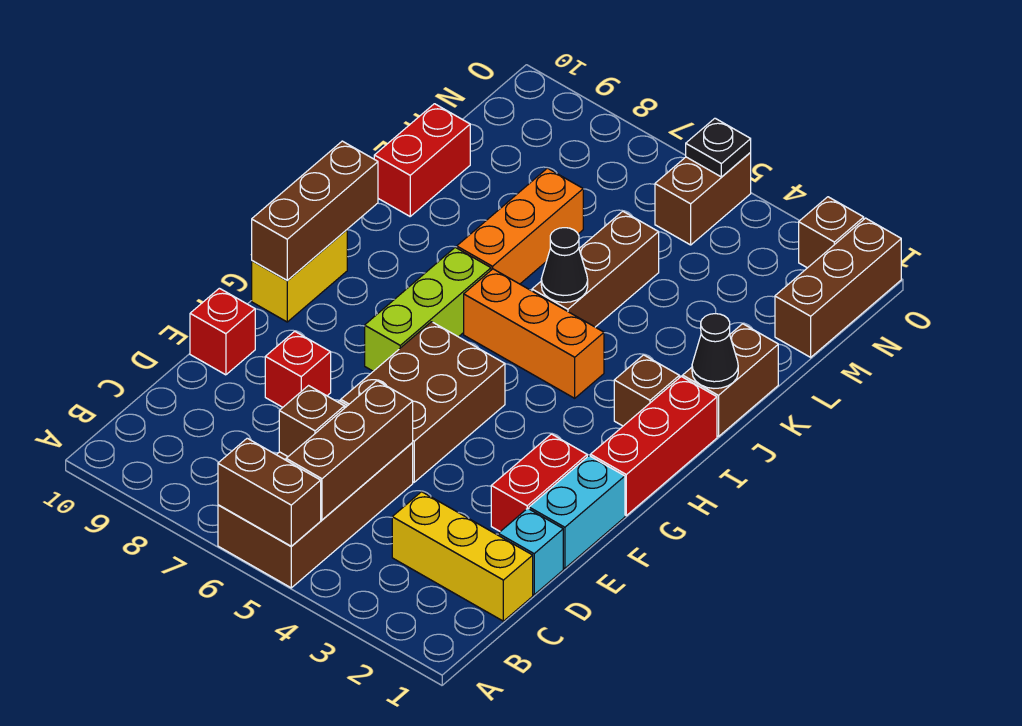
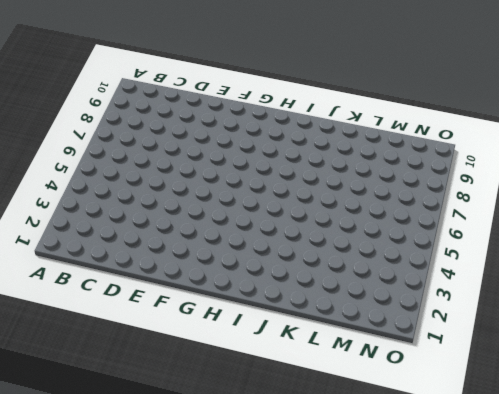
none -> brown brick A5:D6 level 1
none -> yellow brick C1:C3 level 1
none -> cyan brick D1 level 1

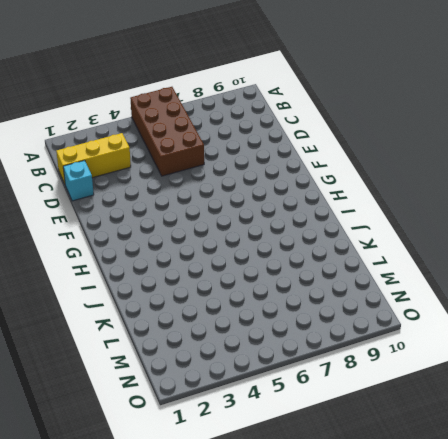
none -> cyan brick E1:F1 level 1
none -> red brick E2:F2 level 1
none -> brown brick E5:G6 level 1

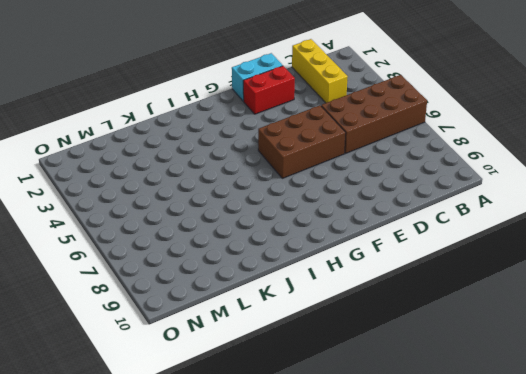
none -> cyan brick D1 level 1
none -> red brick E8 level 1
none -> red brick E10 level 1

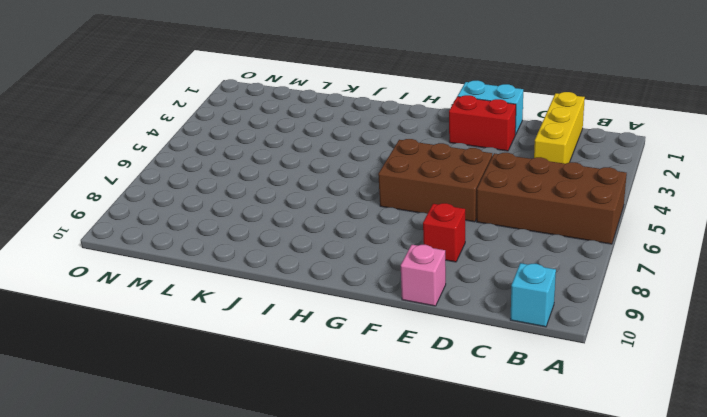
cyan brick B10 level 1 -> cyan brick D1 level 1
pink brick E10 level 1 -> red brick E10 level 1
none -> red brick G1:I1 level 1
none -> lime brick G7:I7 level 1
none -> yellow brick G10:H10 level 1

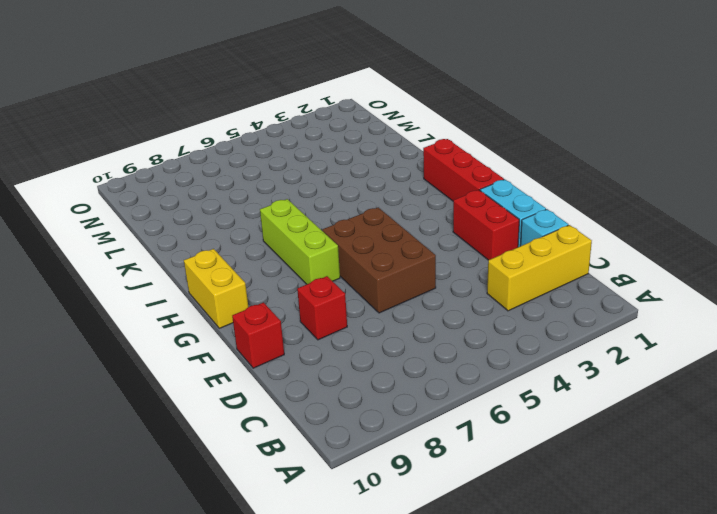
none -> brown brick A5:D6 level 1
none -> brown brick I2 level 1
none -> orange brick I4:I6 level 1

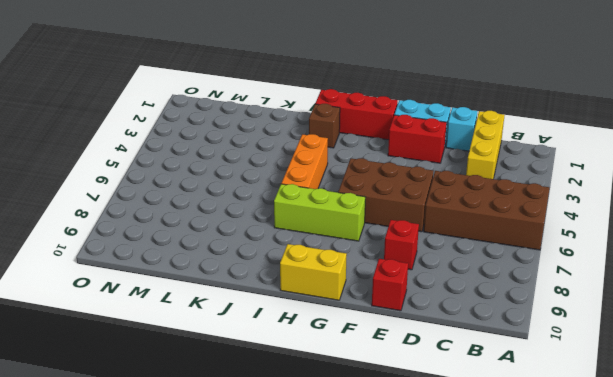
none -> brown brick J1:K1 level 1
none -> brown brick J5:L5 level 1
none -> orange brick J7:L7 level 1

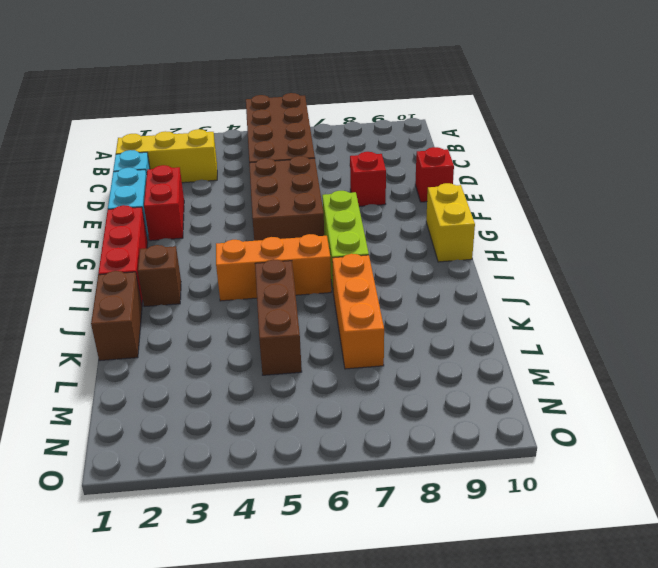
none -> red brick K10:L10 level 1
none -> brown brick M1:O1 level 1
none -> brown brick N5:O5 level 1

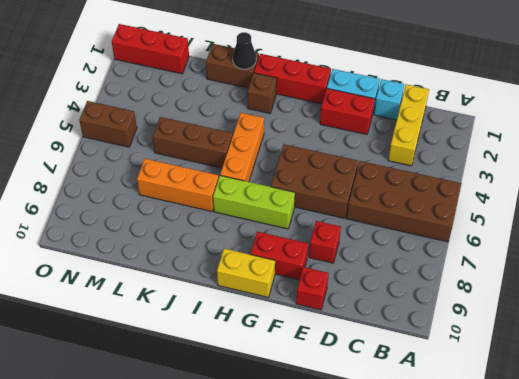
red brick F9:G9 level 1 -> red brick K10:L10 level 1
red brick M1:O1 level 1 -> brown brick M1:O1 level 1
none -> brown brick O2 level 1
none -> brown brick A5:A6 level 2
none -> brown brick B5:D5 level 2

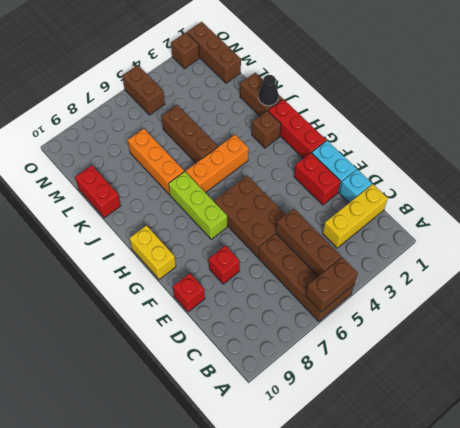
none -> brown brick C6 level 2
none -> brown brick G10:I10 level 2
none -> black cone J5 level 2

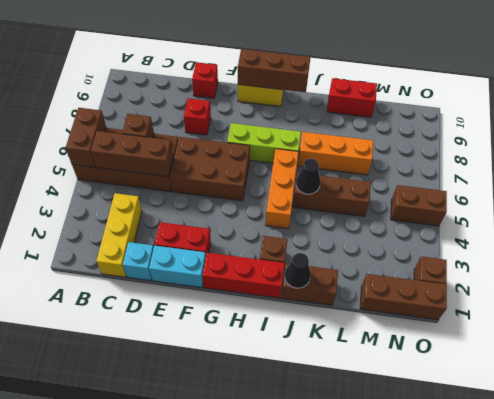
none -> black plate O5 level 2

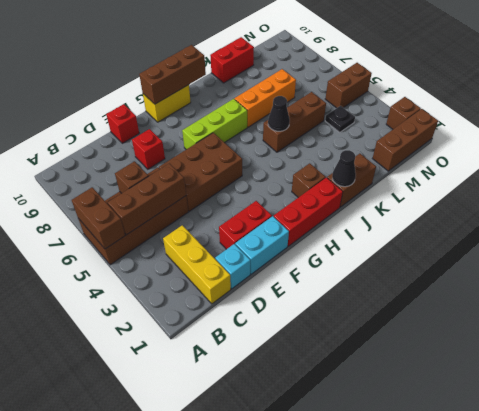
black plate M4 level 1 -> black plate O5 level 2
none -> orange brick I4:I6 level 1

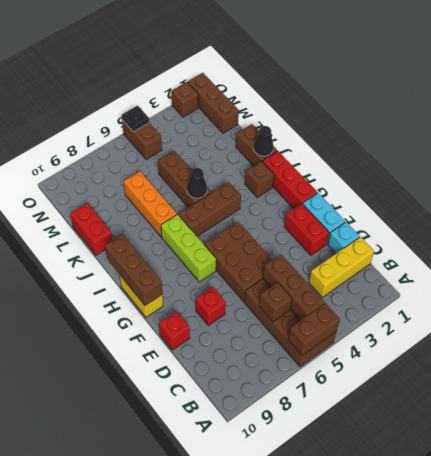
brown brick I4:I6 level 1 -> orange brick I4:I6 level 1

